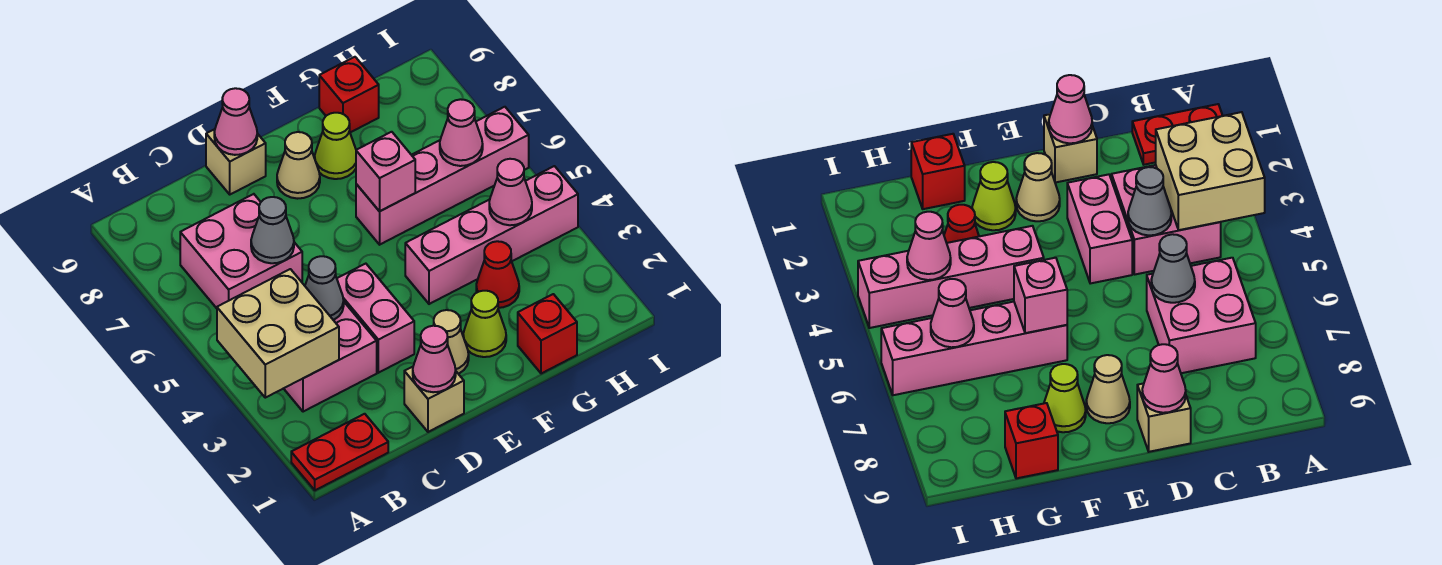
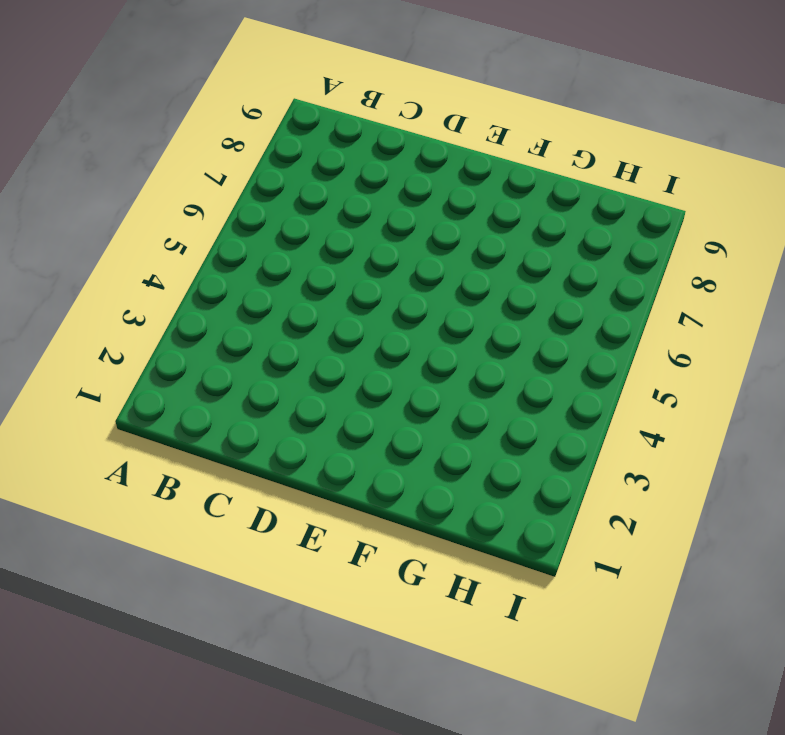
none -> red plate A1:B1 level 1
none -> pink brick B3:C4 level 1
none -> pink brick B6:C7 level 1

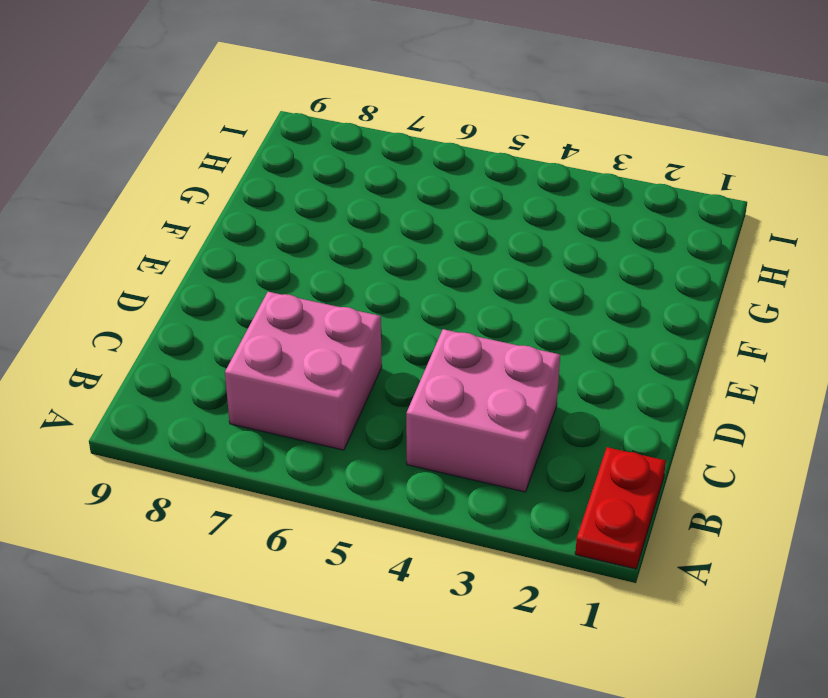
none -> tan brick D1 level 1
none -> pink brick D3:D4 level 1
none -> tan brick D9 level 1

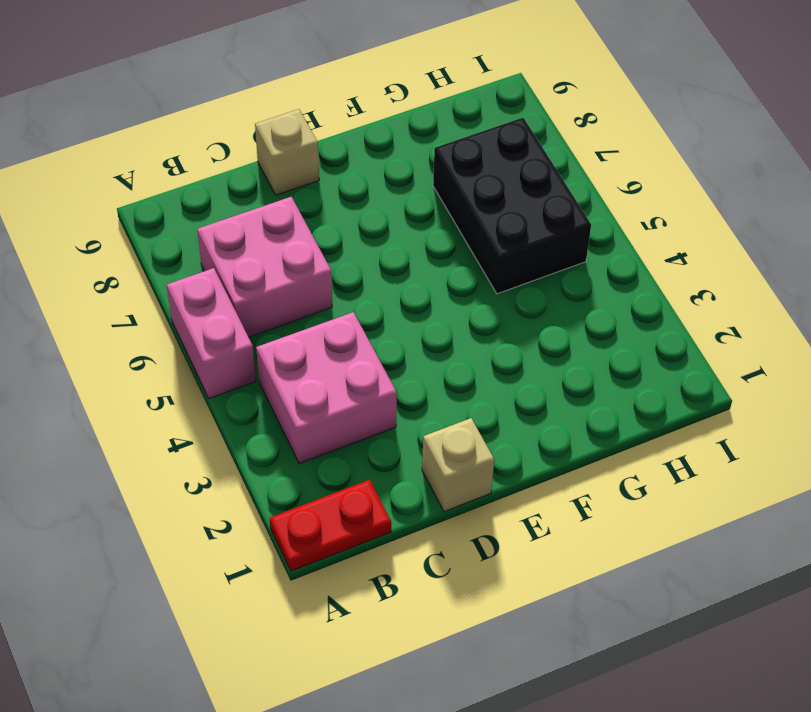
pink brick A5:A6 level 1 -> pink brick D3:D4 level 1
black brick G5:H7 level 1 -> pink brick F6:I6 level 1
none -> tan cone E2 level 1
none -> tan cone E8 level 1
none -> lime cone F2 level 1

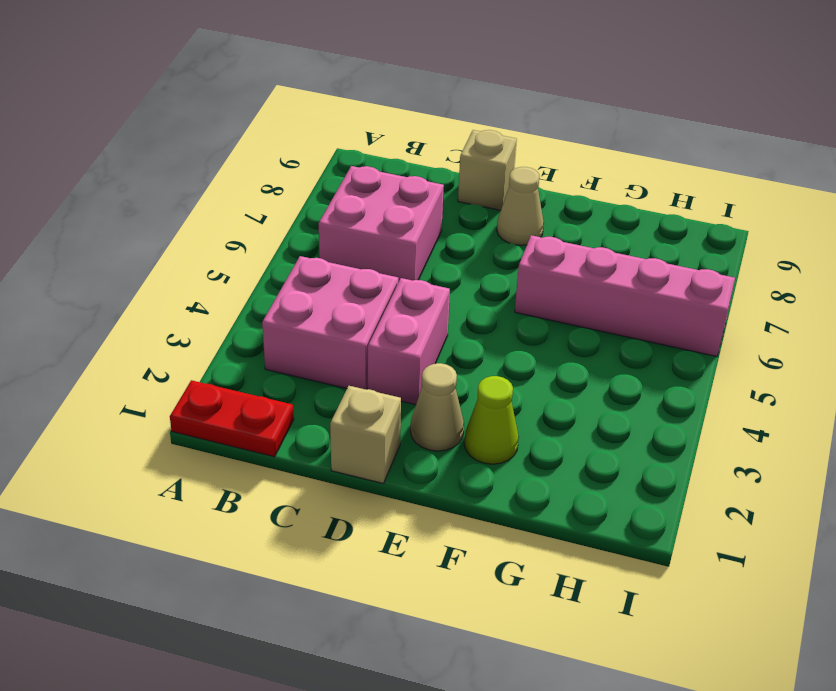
none -> pink brick F4:I4 level 1
none -> lime cone F8 level 1
none -> red brick G1 level 1

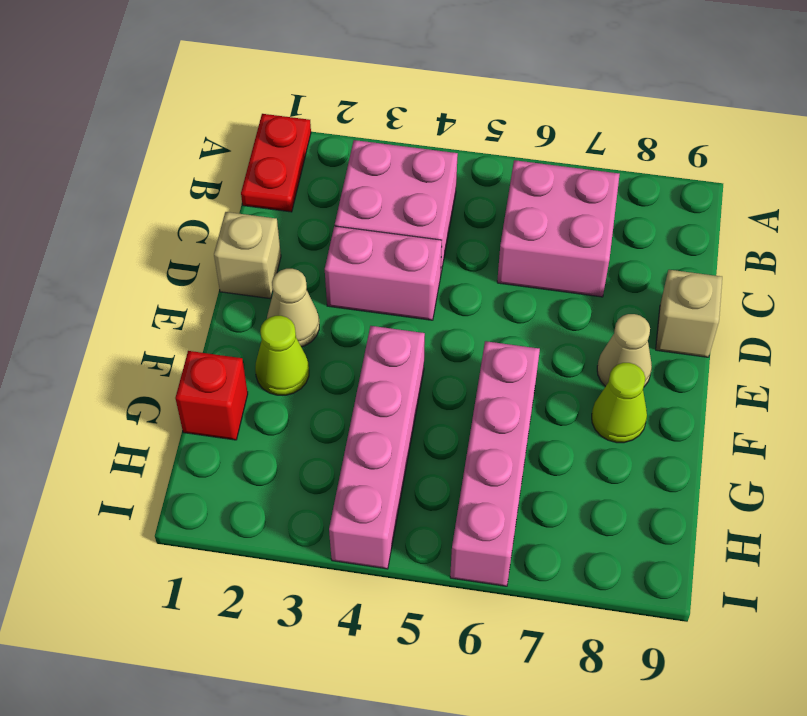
none -> red cone G3 level 1
none -> red brick G9 level 1
none -> tan brick A3:B4 level 2

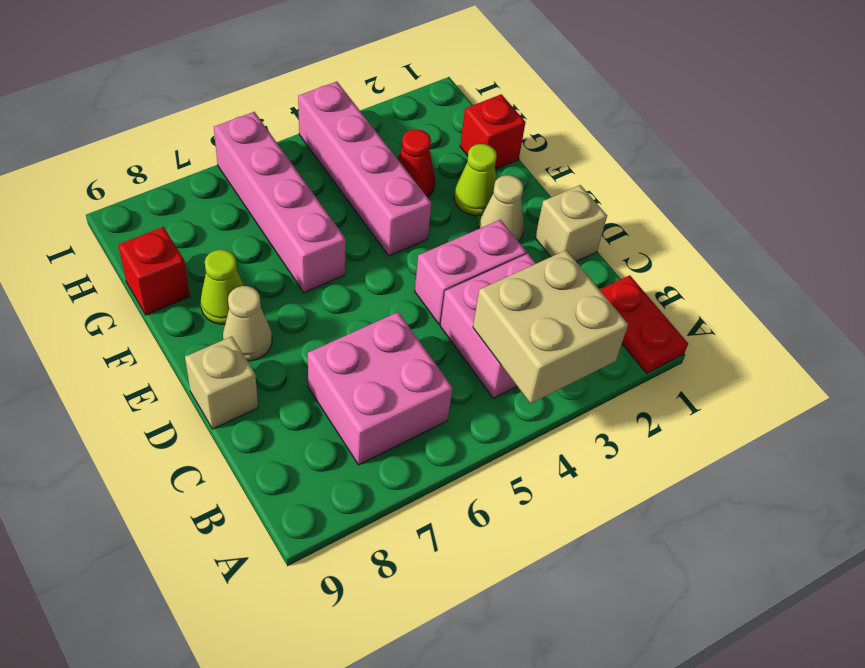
none -> grey cone C4 level 2
none -> grey cone C6 level 2
none -> pink cone D1 level 2

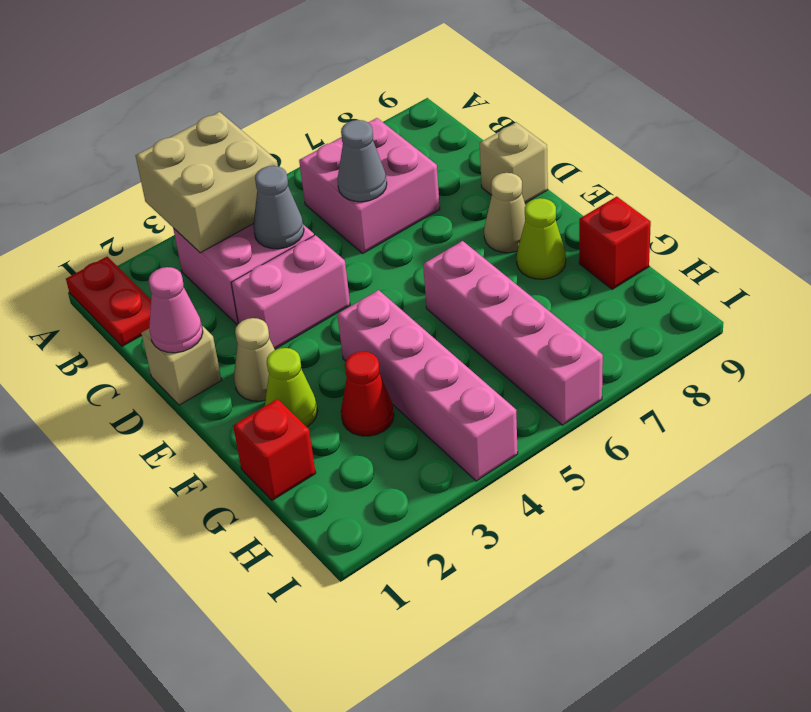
none -> pink cone D9 level 2
none -> pink brick F6 level 2
none -> pink cone H4 level 2

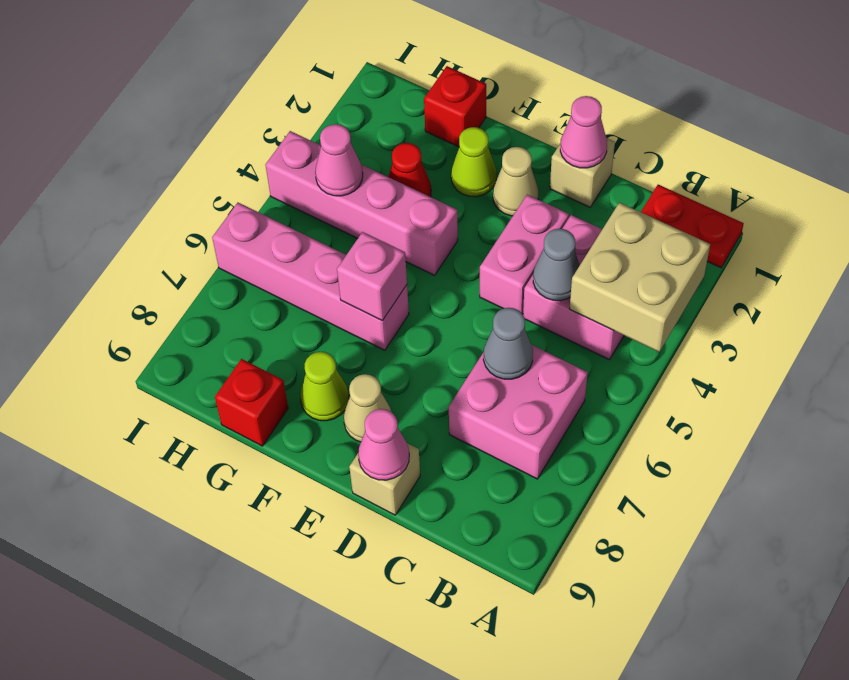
none -> pink cone H6 level 2

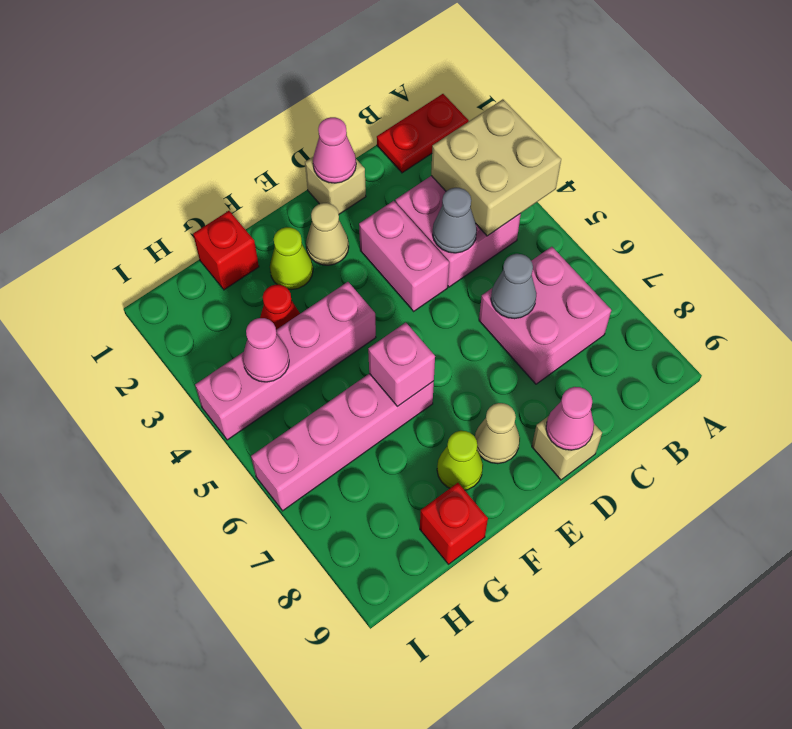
none -> pink cone H6 level 2

